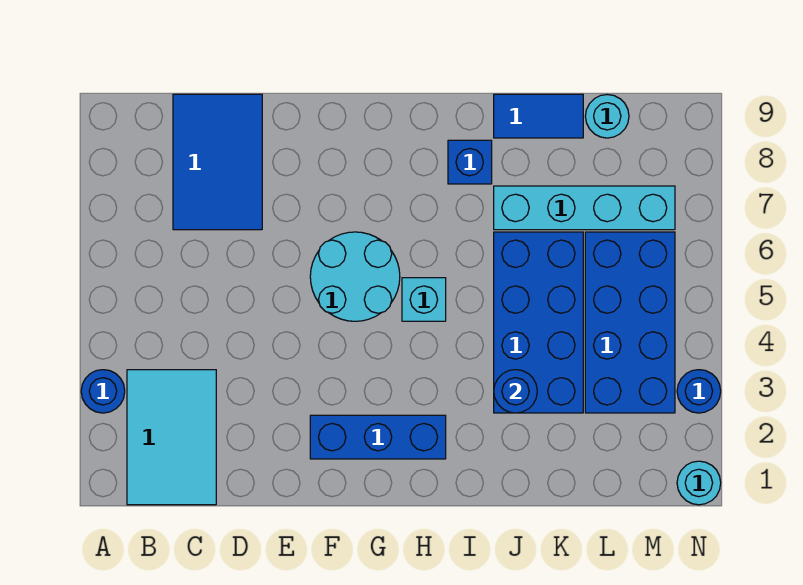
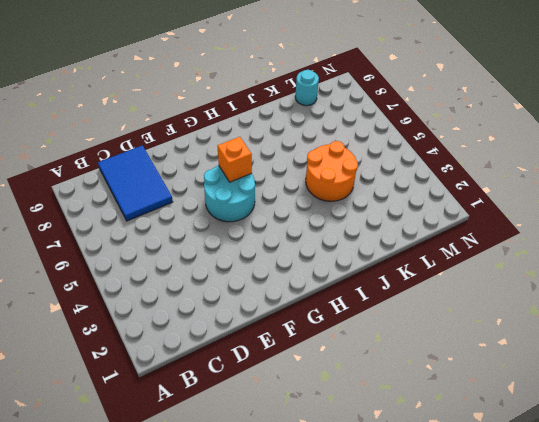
orange brick G6 level 2 -> none
orange round brick J4:K5 level 1 -> blue brick J3:K6 level 1
none -> blue round brick A3 level 1
none -> cyan tile B1:C3 level 1
none -> blue brick F2:H2 level 1

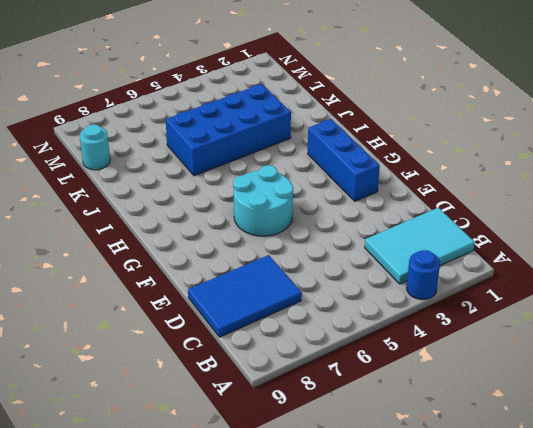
none -> cyan brick H5 level 1
none -> blue brick I8 level 1
none -> cyan brick J7:M7 level 1

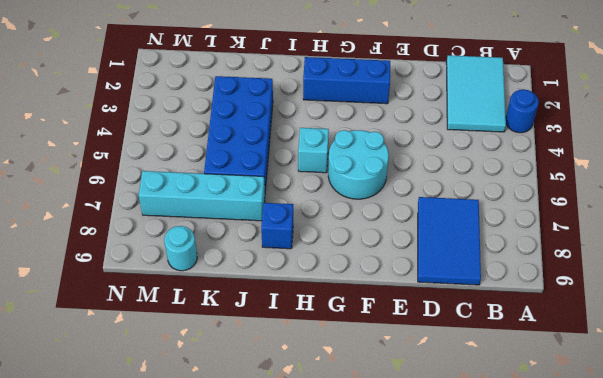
none -> blue tile J9:K9 level 1
none -> blue brick L3:M6 level 1
none -> cyan round brick N1 level 1

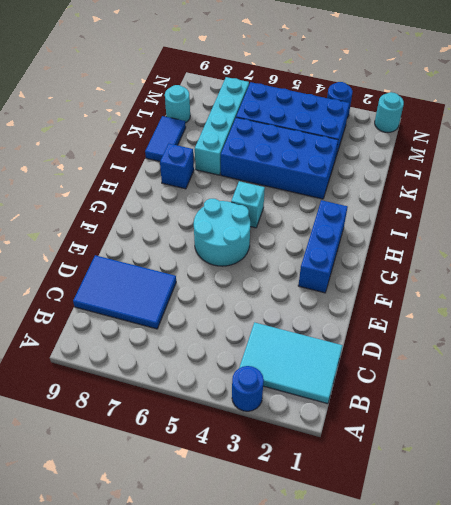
none -> blue round brick J3 level 2

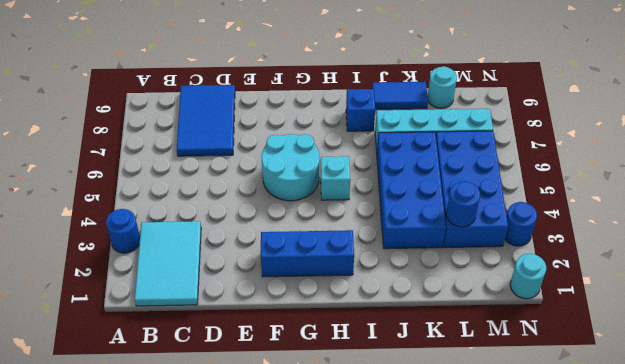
blue round brick L3 level 2 -> blue round brick J3 level 2

